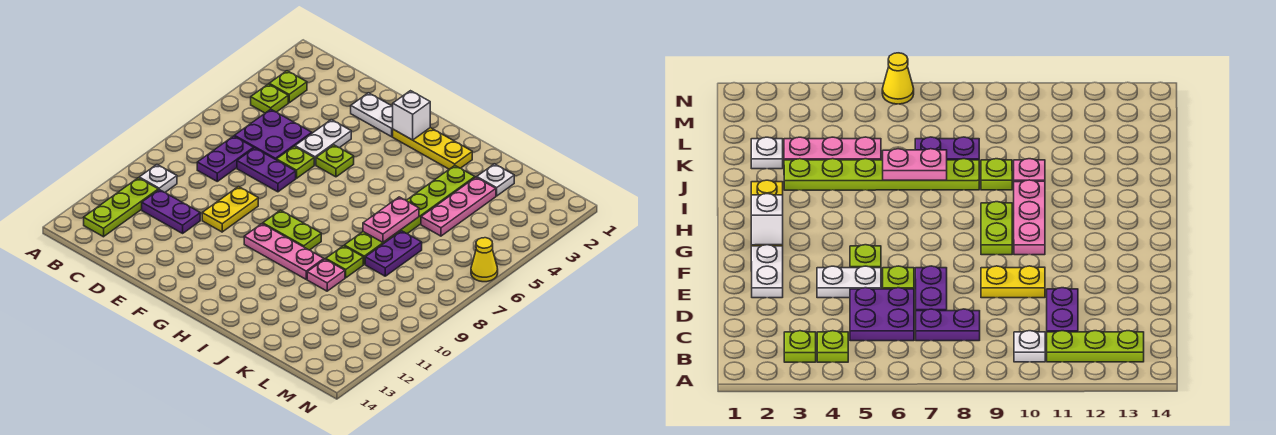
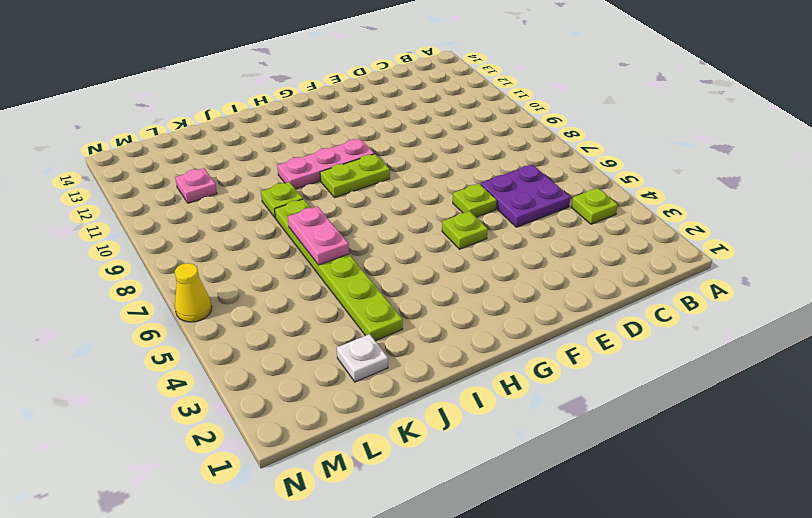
pink plate L11 level 1 -> pink plate J10 level 1
none -> lime plate B3 level 1
none -> white plate B10 level 1
none -> lime plate B11:B13 level 1

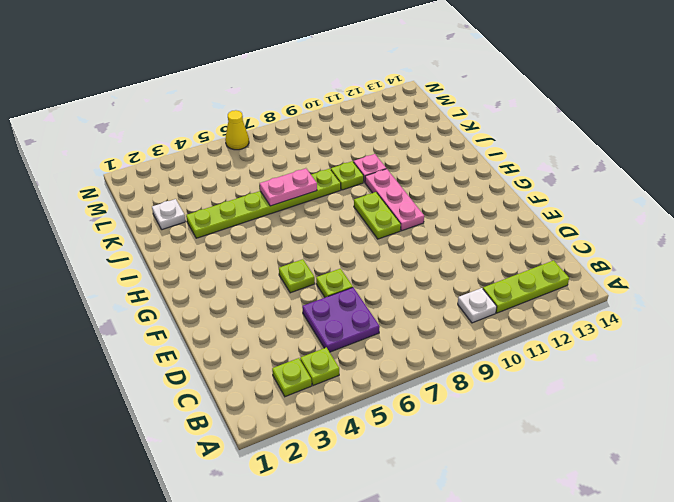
none -> purple plate C7:C8 level 1
none -> purple plate C11:D11 level 1
none -> purple plate D7:E7 level 1

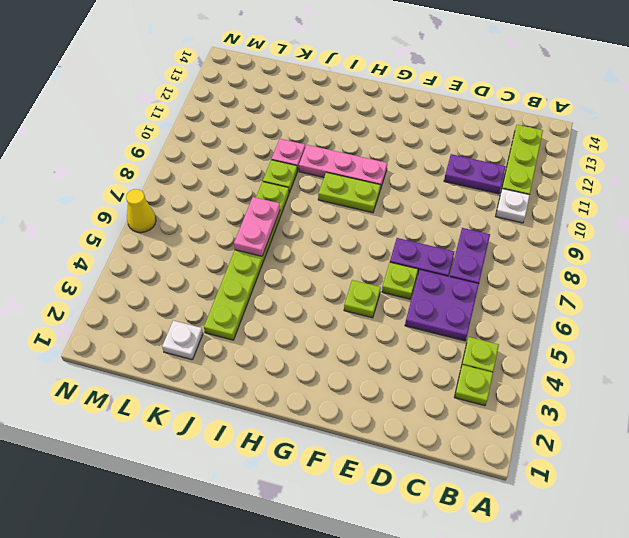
none -> white plate E2:F2 level 1
none -> white plate E4:E5 level 1
none -> yellow plate E9:E10 level 1

